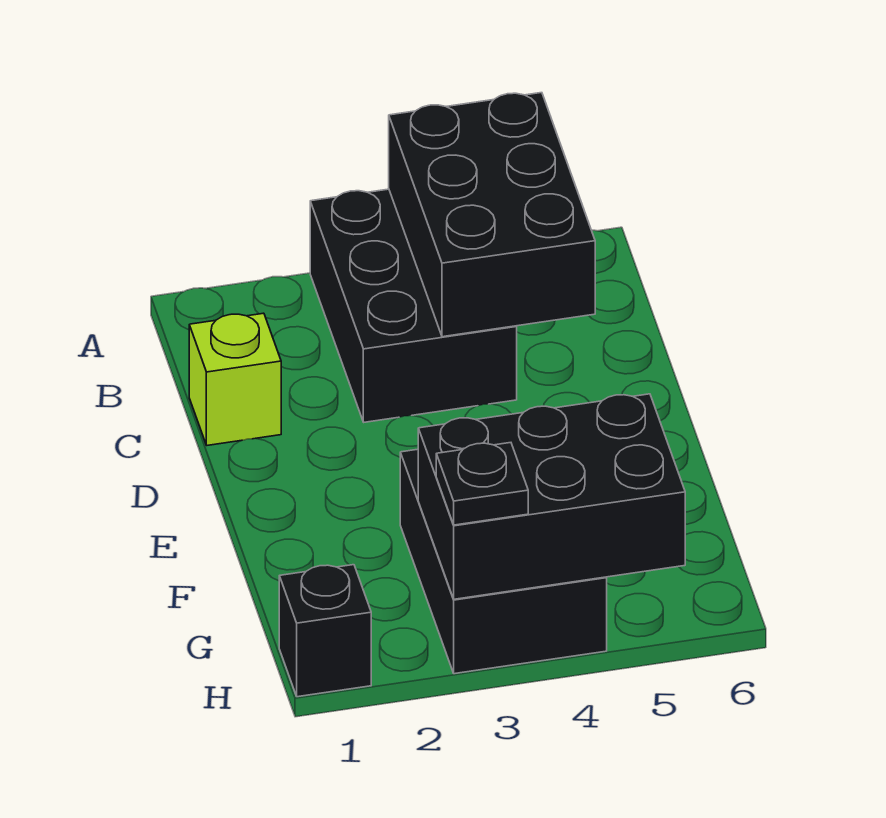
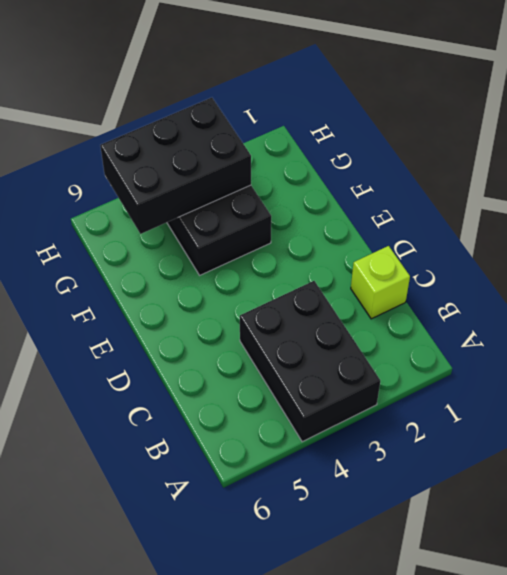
none -> black brick H1 level 1
none -> black brick A4:C5 level 2

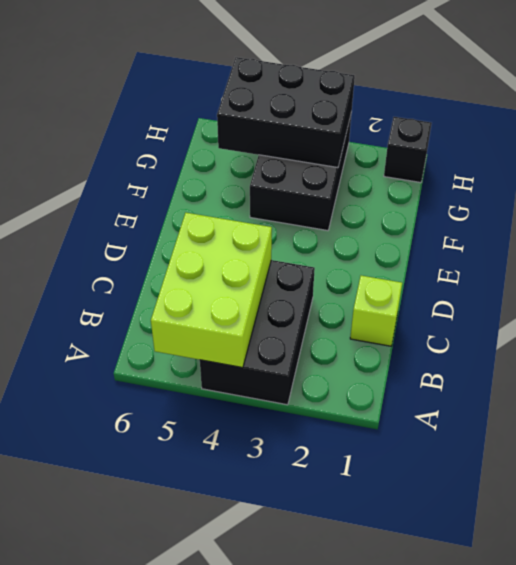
lime brick A4:C5 level 2 -> black brick A4:C5 level 2
none -> black plate H3 level 3

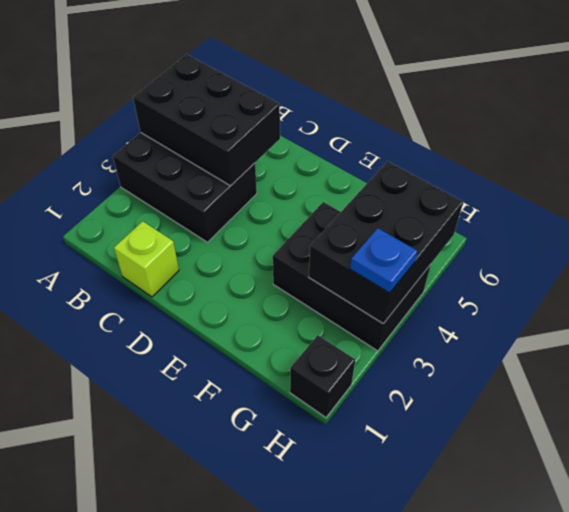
blue plate H3 level 3 -> black plate H3 level 3

